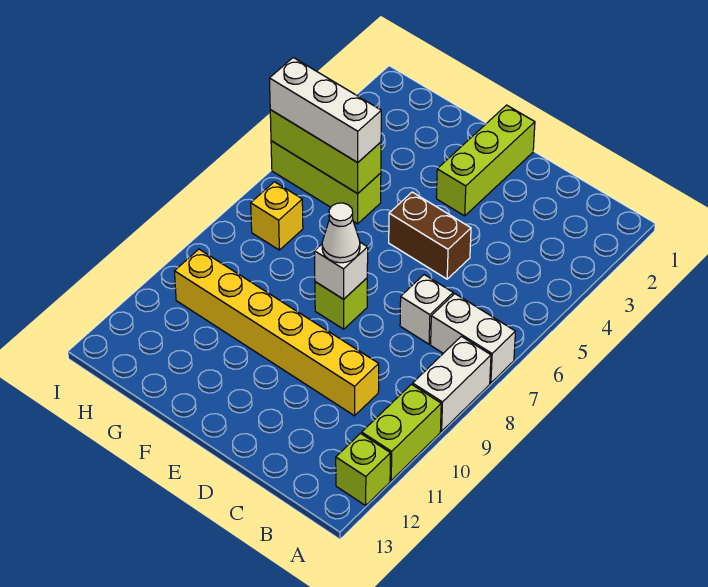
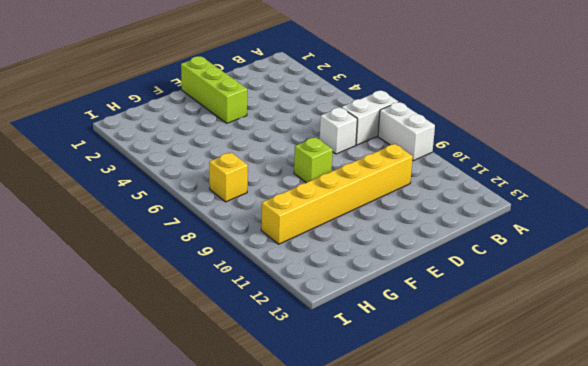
none -> lime brick A10:A11 level 1
none -> lime brick A12 level 1
none -> brown brick D5:E5 level 1

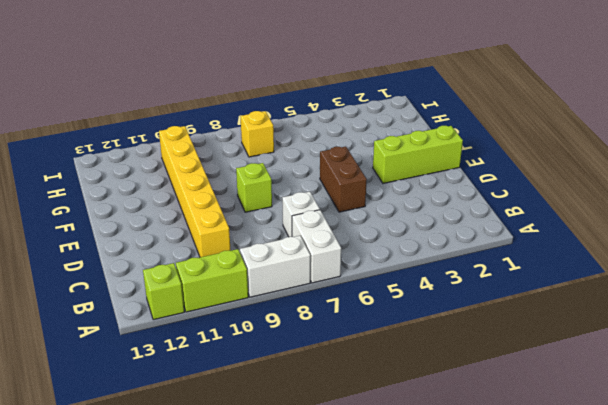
none -> lime brick G5:I5 level 1
none -> white brick E8 level 2
none -> lime brick G5:I5 level 2

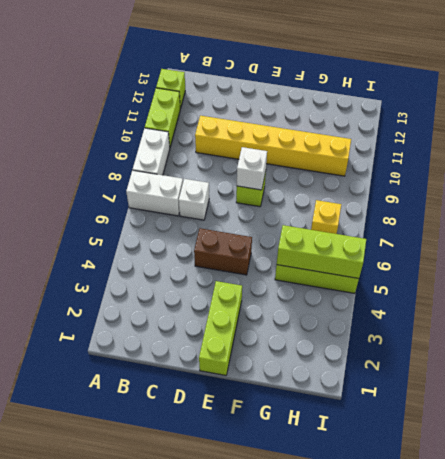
none -> white cone E8 level 3
none -> white brick G5:I5 level 3

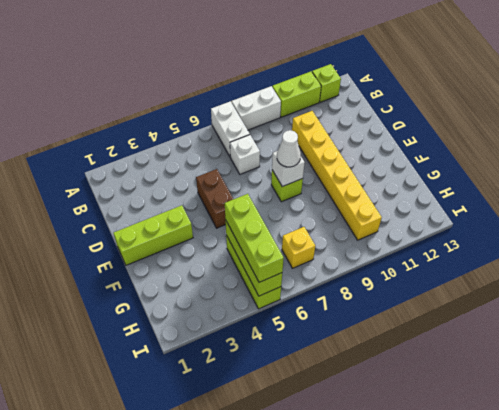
lime brick G5:I5 level 3 -> white brick G5:I5 level 3

